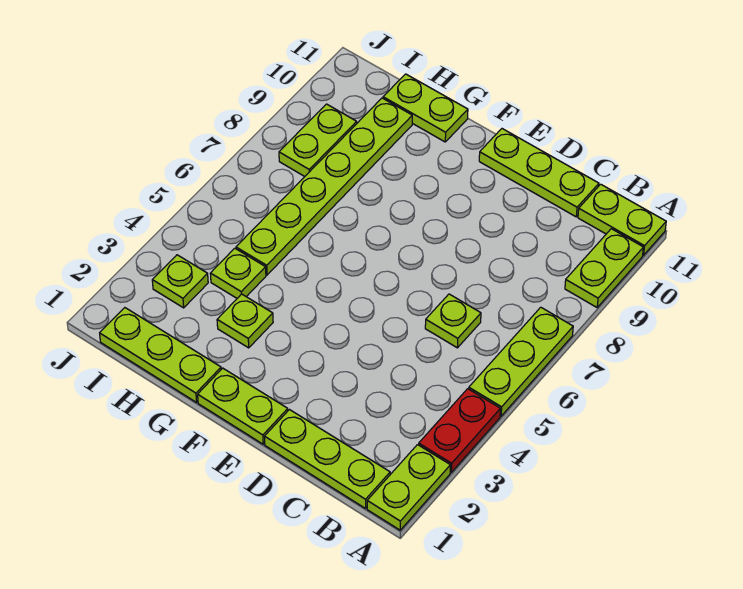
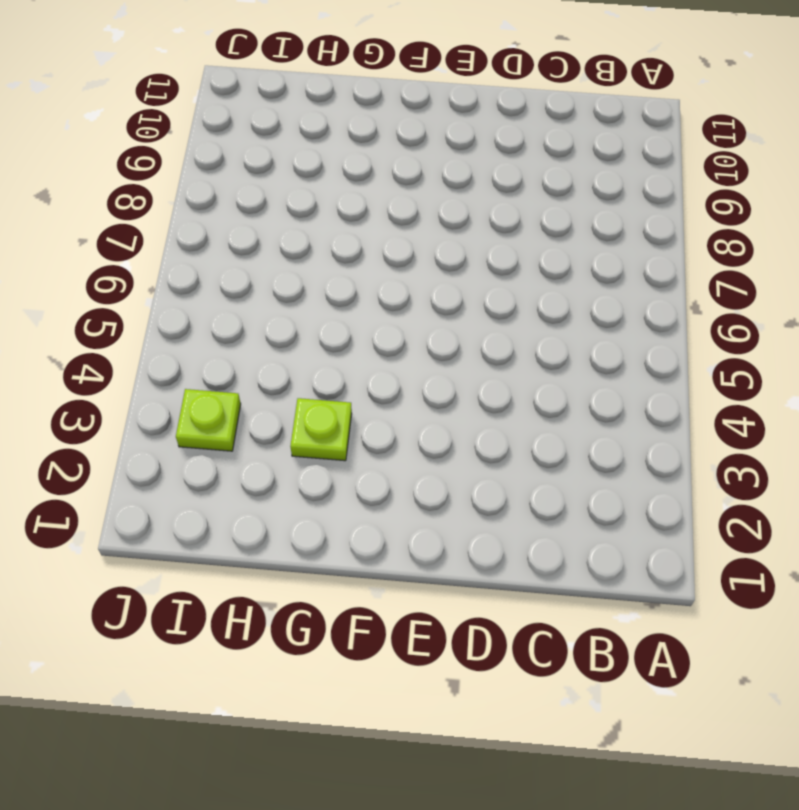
none -> lime plate A1:A2 level 1
none -> red plate A3:A4 level 1
none -> lime plate A5:A7 level 1

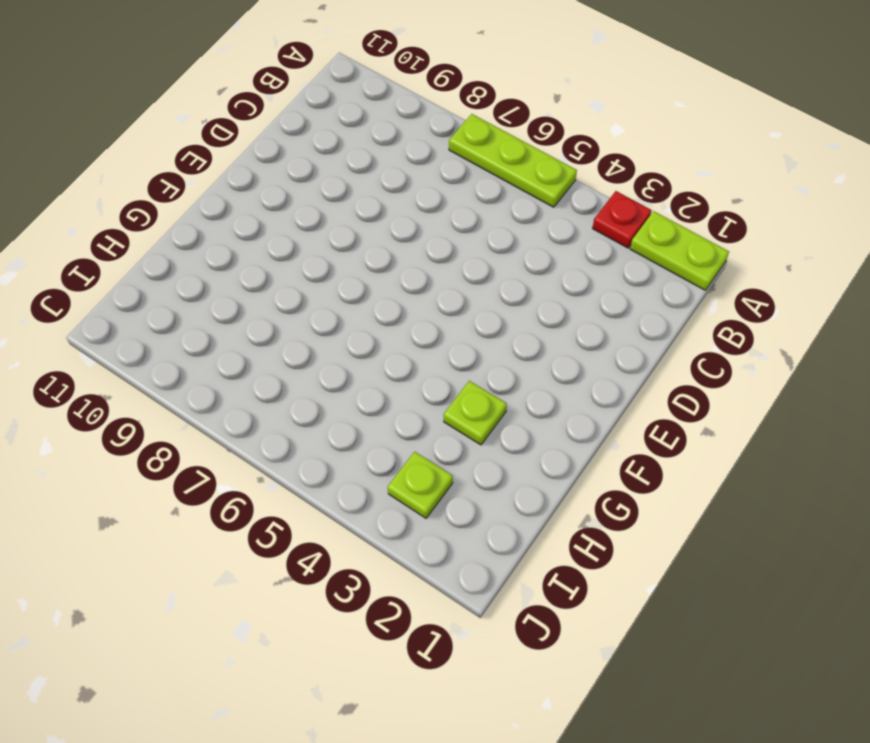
red plate A3 level 1 -> red plate A3:A4 level 1
none -> lime plate A9:A10 level 1
none -> lime plate A11:B11 level 1
none -> lime plate B1:D1 level 1

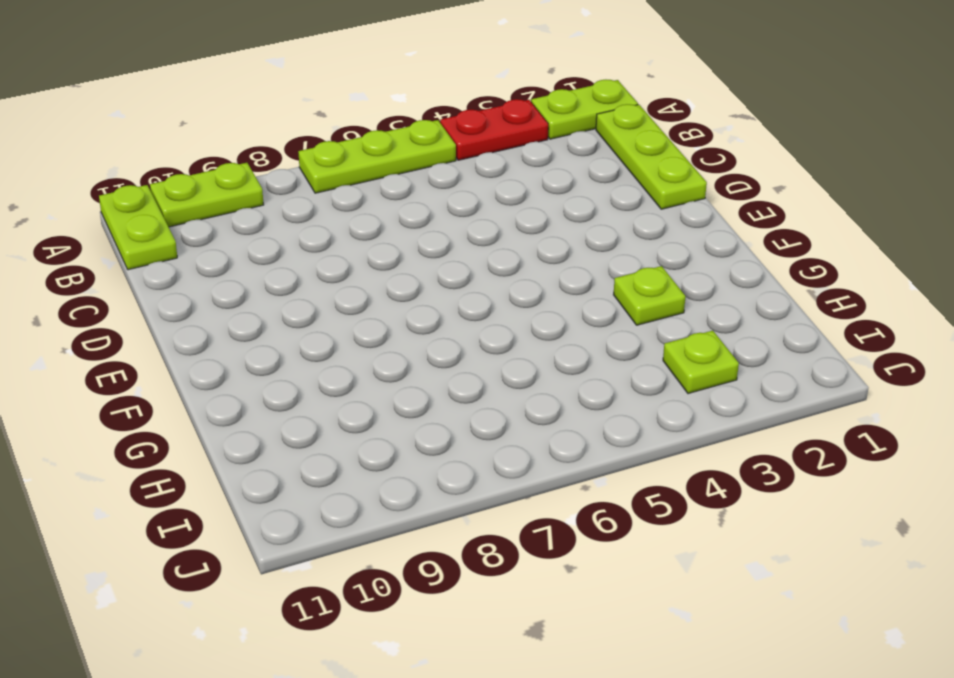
none -> lime plate C6 level 1
none -> lime plate C11:E11 level 1
none -> lime plate E1:F1 level 1

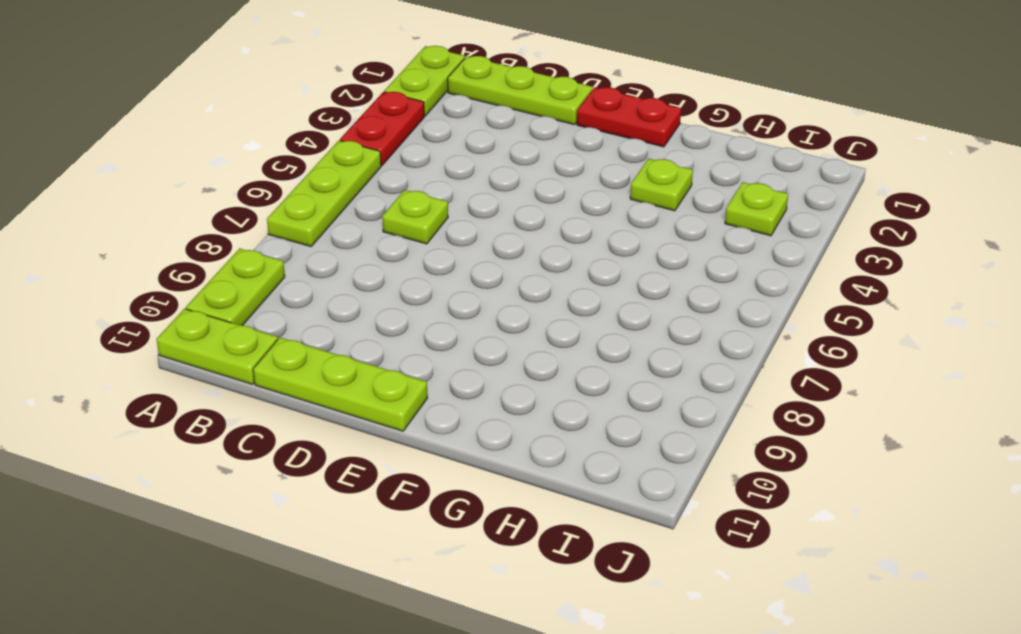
red plate E1:F1 level 1 -> lime plate E1:F1 level 1
none -> lime plate G1:I1 level 1
none -> lime plate G11:H11 level 1
none -> lime plate H4 level 1

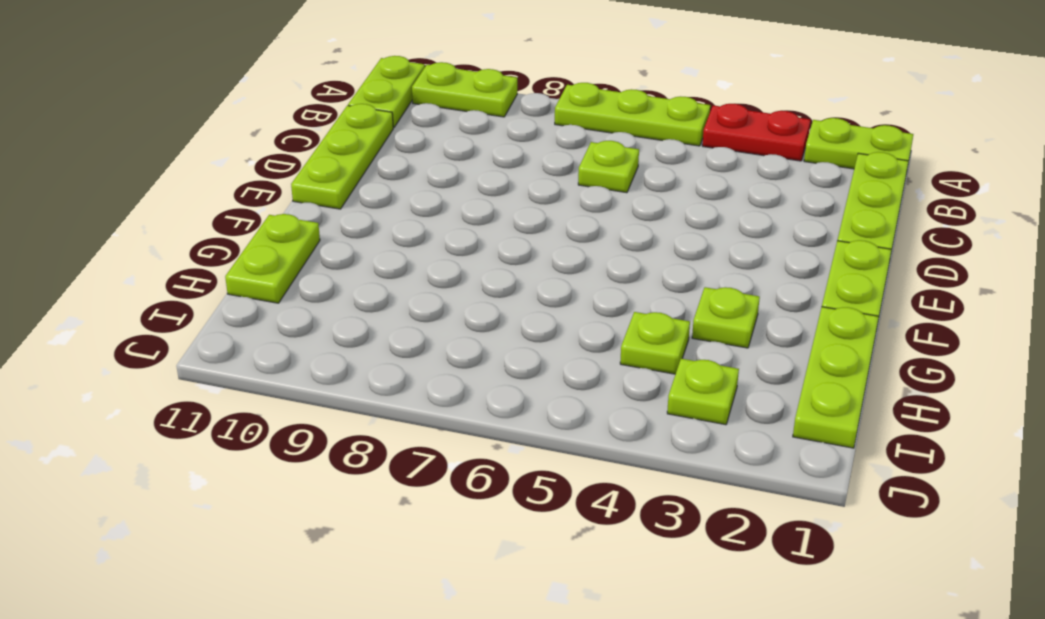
none -> lime plate H5:H10 level 1
none -> lime plate I8:I9 level 1

